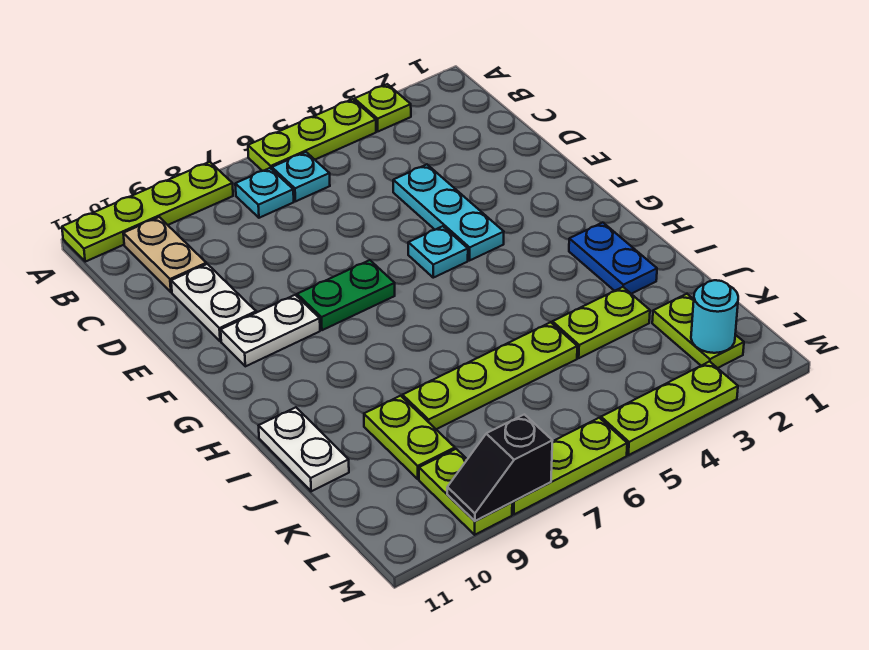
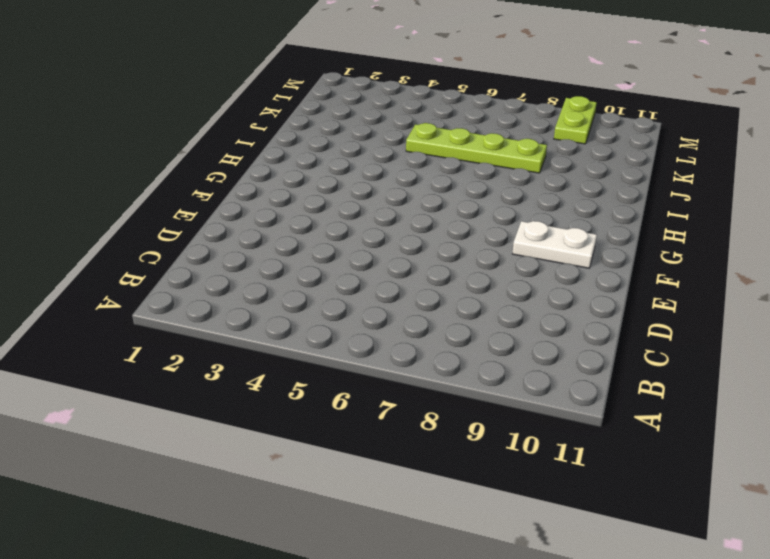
none -> lime plate A3 level 1
none -> lime plate A4:A6 level 1
none -> lime plate A8:A11 level 1

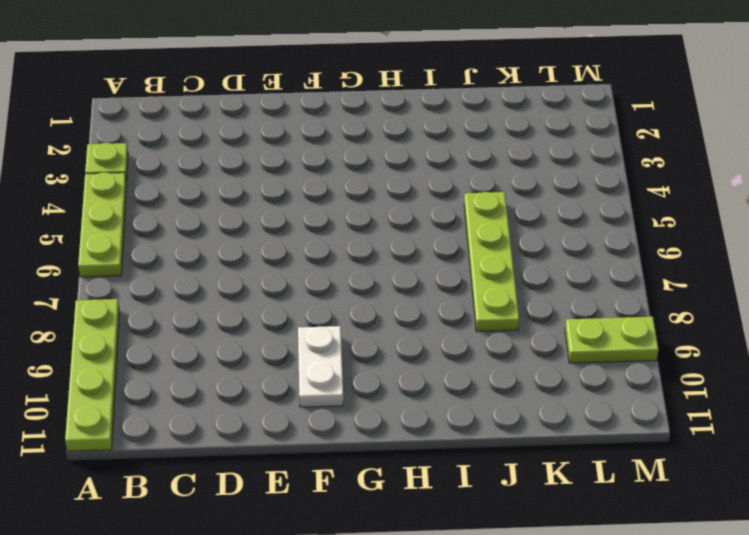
none -> cyan plate B6 level 1
none -> cyan plate B7 level 1
none -> tan plate B10:C10 level 1

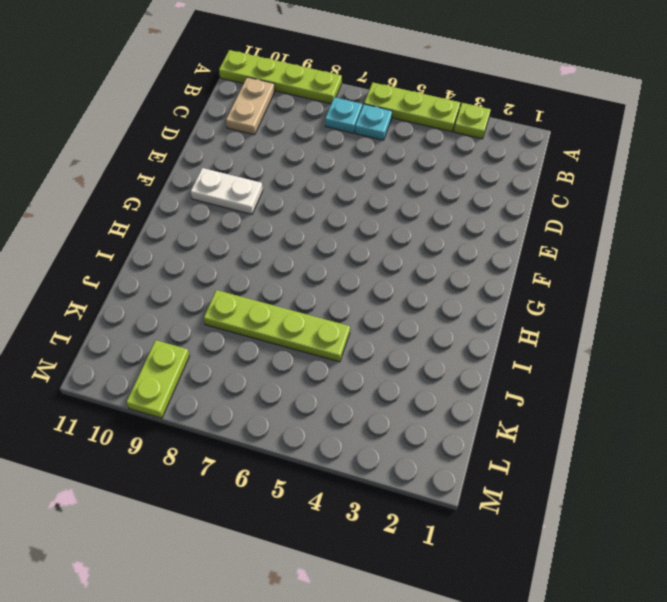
none -> cyan plate D4:F4 level 1
none -> white plate D10:E10 level 1
none -> cyan plate F5 level 1

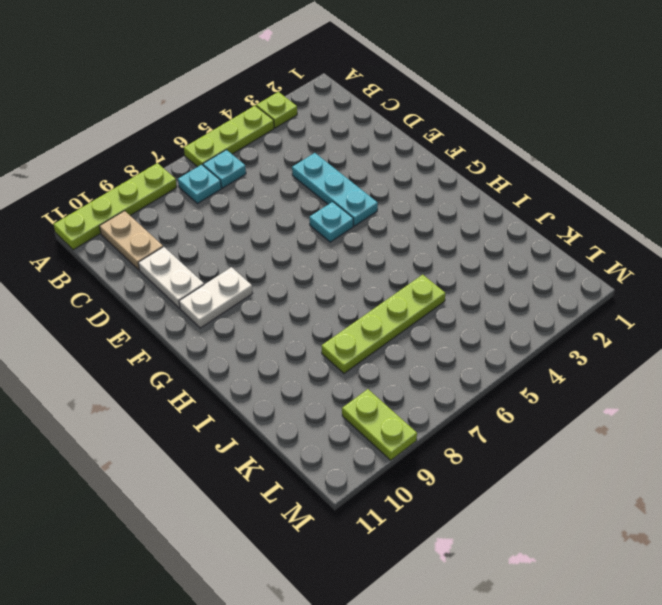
none -> green plate F7:F8 level 1
none -> blue plate H2:I2 level 1
none -> white plate I11:J11 level 1

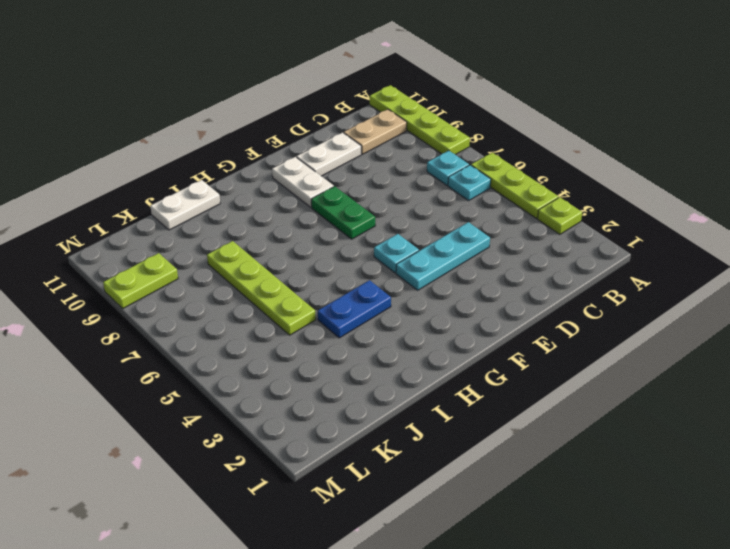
blue plate H4:I4 level 1 -> blue plate H2:I2 level 1
none -> lime plate J3:J4 level 1
none -> lime plate J9:K9 level 1
none -> lime plate K2:L2 level 1

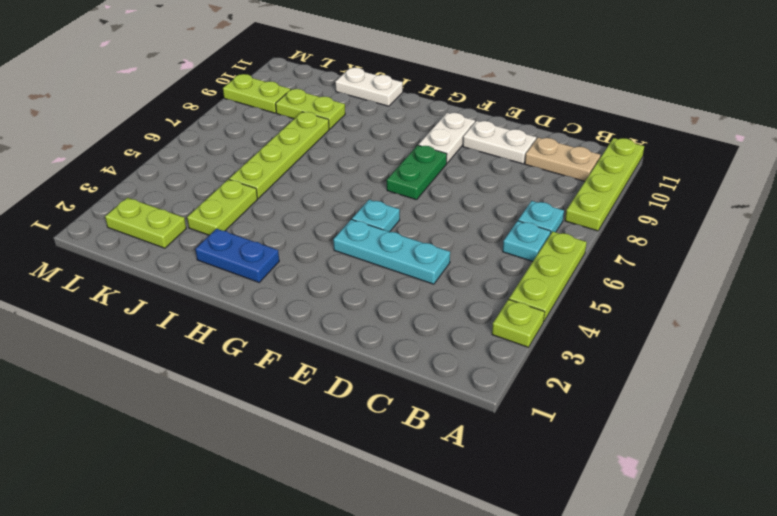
none -> lime plate M3:M5 level 1
none -> lime plate M6:M8 level 1
none -> cyan round brick L2 level 2

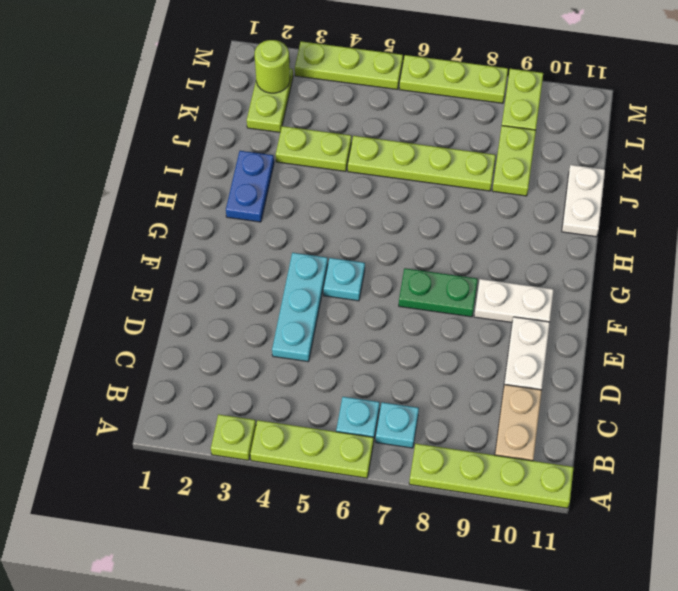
lime round brick L2 level 2 -> cyan round brick L2 level 2
none -> black slope M8:M9 level 2 top 8

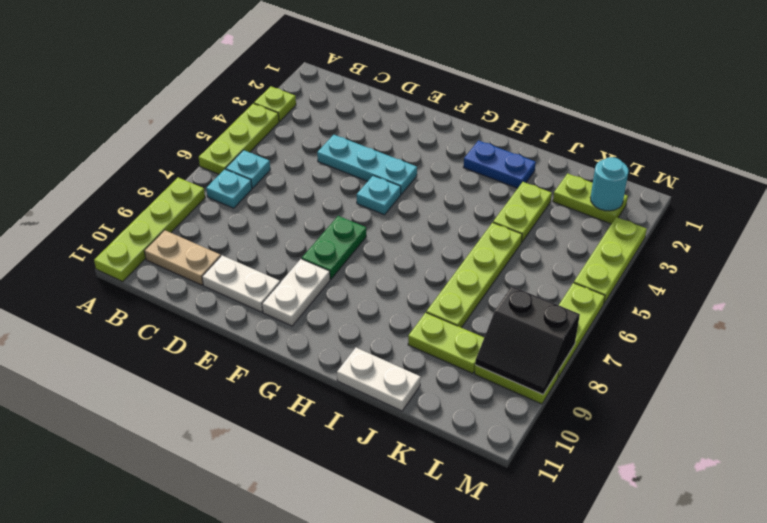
black slope L8:M9 level 2 top 8 -> black slope M8:M9 level 2 top 8

